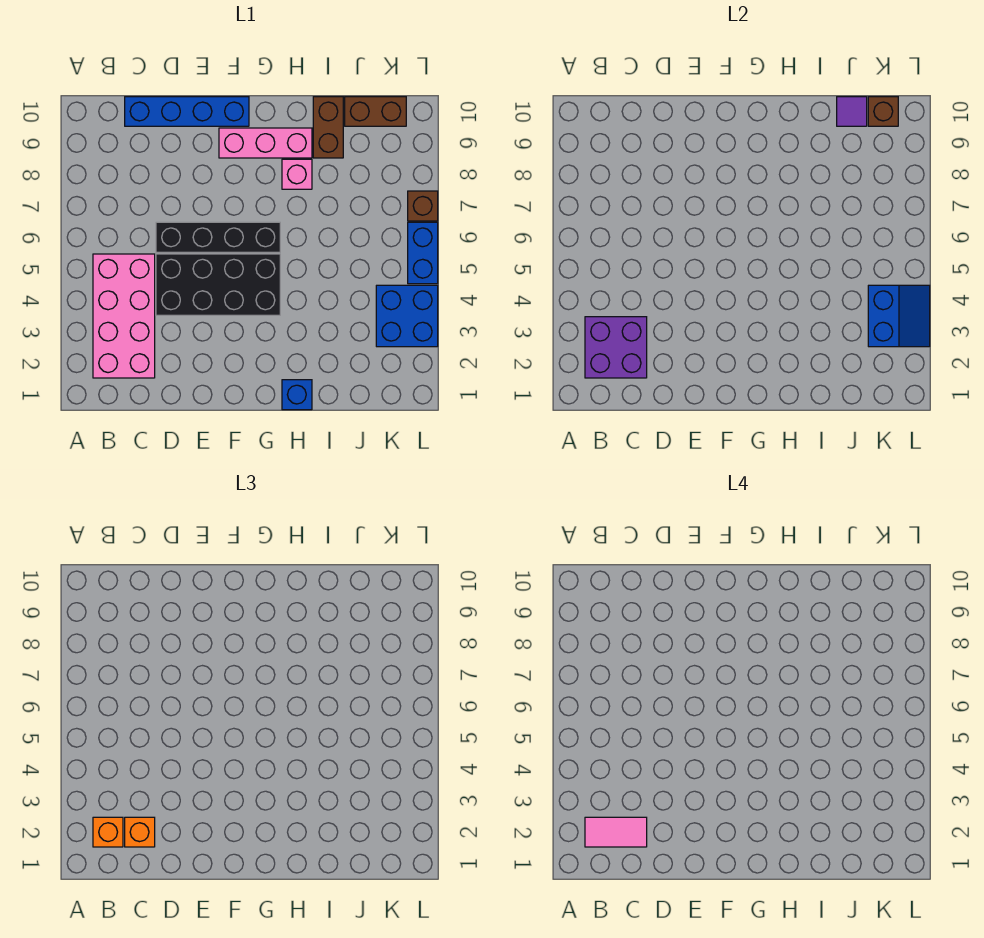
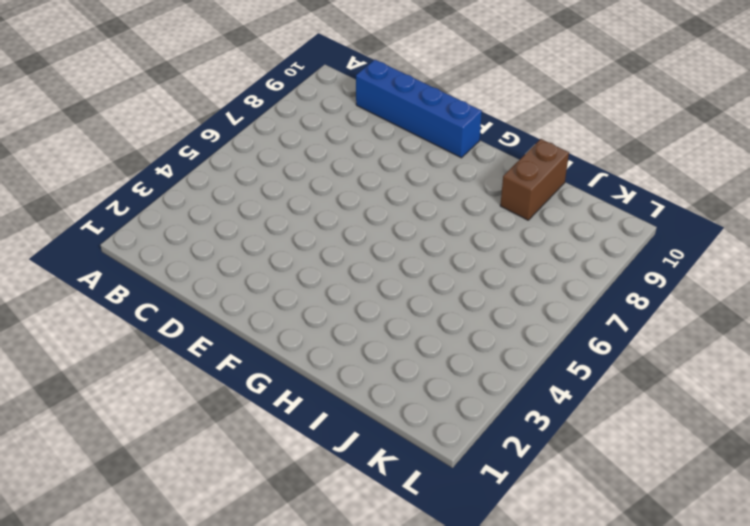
none -> pink brick B2:C5 level 1
none -> black brick D4:G5 level 1
none -> black brick D6:G6 level 1

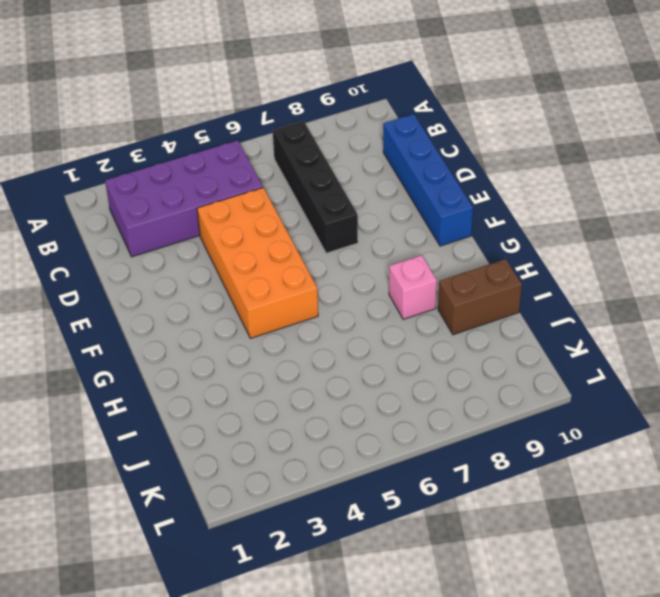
purple brick B2:C5 level 1 -> pink brick B2:C5 level 1
black brick B7:E7 level 1 -> black brick D6:G6 level 1
orange brick D4:G5 level 1 -> black brick D4:G5 level 1
none -> pink brick F9:H9 level 1
none -> blue brick H1 level 1
none -> brown brick J10:K10 level 1

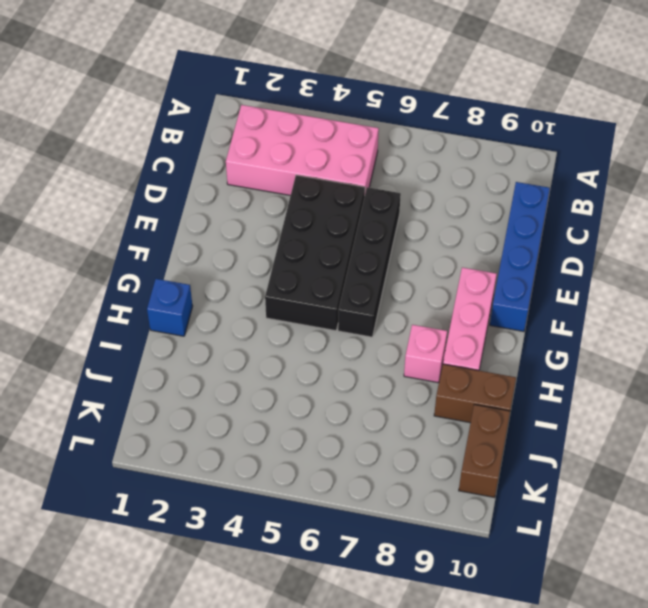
none -> blue brick K3:L4 level 1
none -> blue brick L5:L6 level 1
none -> brown brick L7 level 1

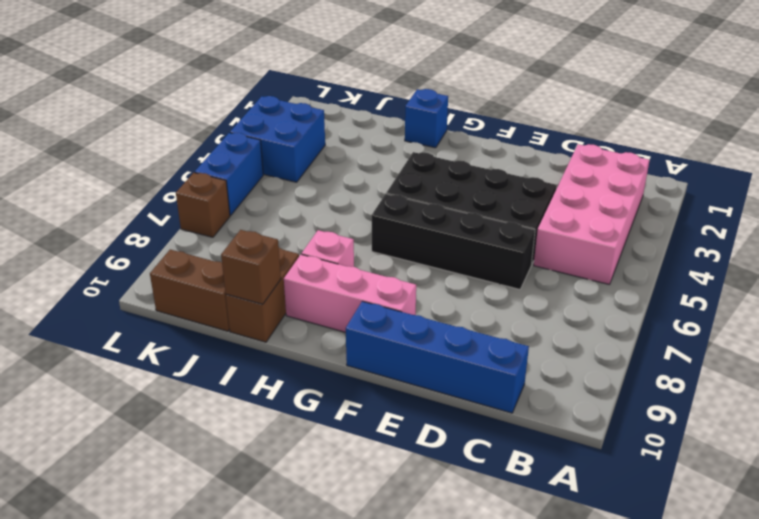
brown brick I10 level 2 -> brown brick K10 level 2
none -> purple brick B2:C3 level 2
none -> purple tile J10 level 2
none -> blue slope K3:L4 level 2 top K

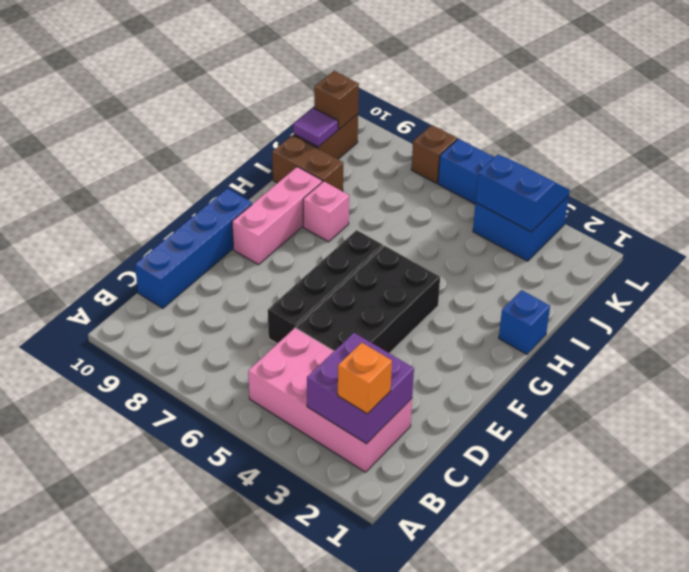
none -> orange brick C2 level 3
none -> pink tile B2:C2 level 4

